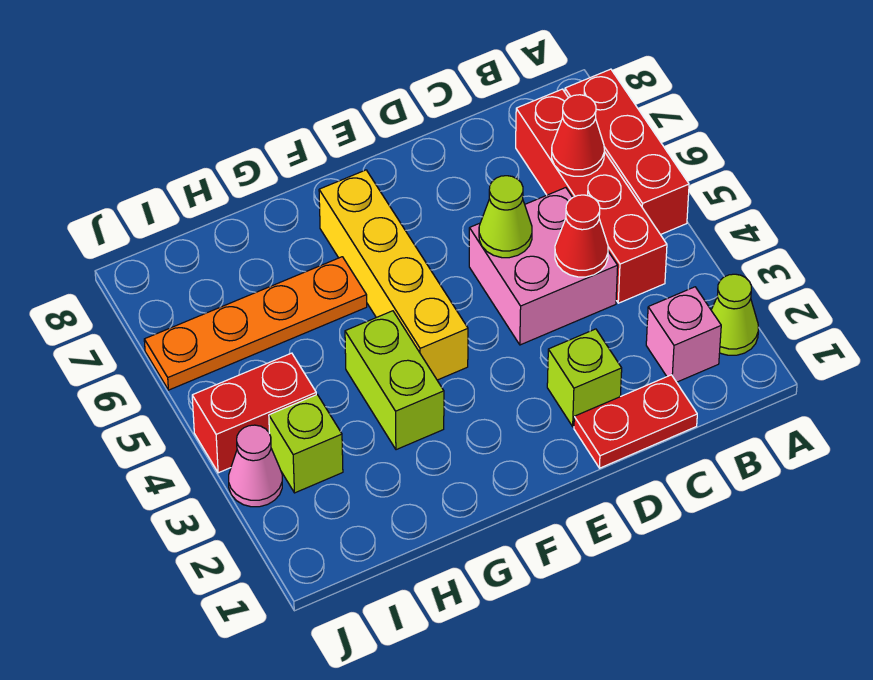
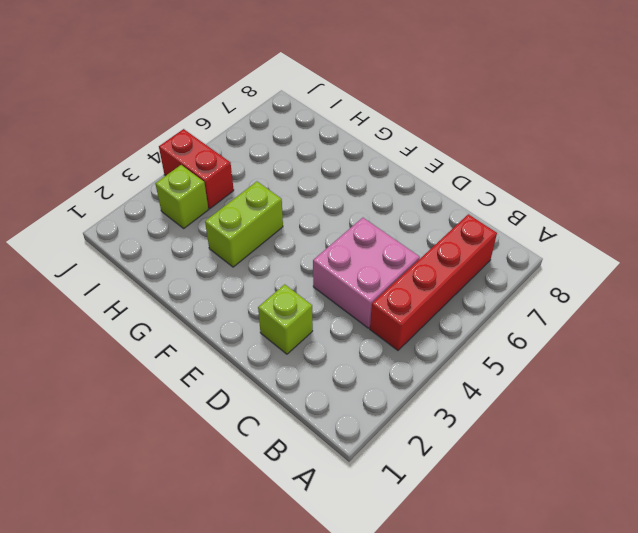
none -> lime cone A2 level 1
none -> red brick A5:A7 level 1
none -> pink brick B2 level 1

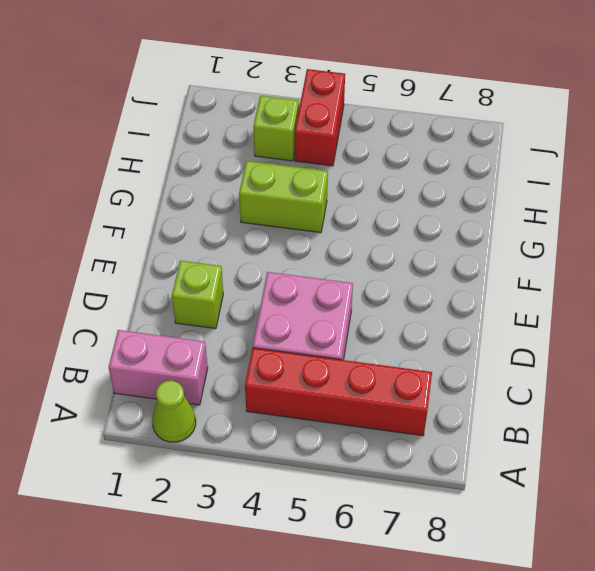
pink brick B1:B2 level 1 -> pink brick B2 level 1
none -> red brick A5:A7 level 1
none -> red plate C1:D1 level 1
none -> yellow brick F4:F7 level 1

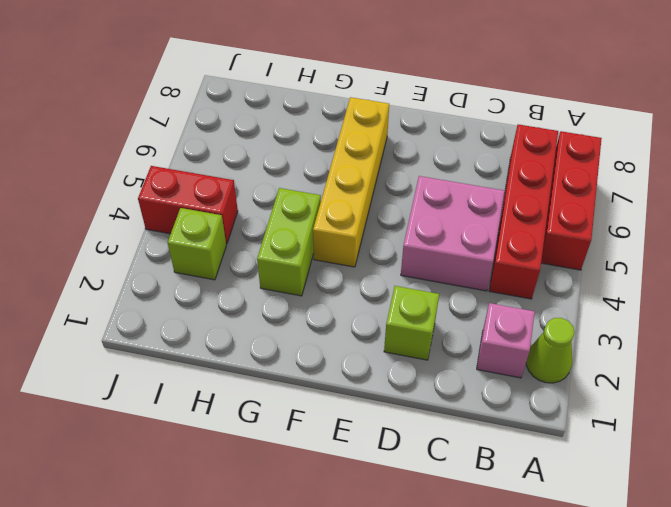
none -> red plate C1:D1 level 1
none -> orange plate G6:J6 level 1
none -> pink cone J3 level 1

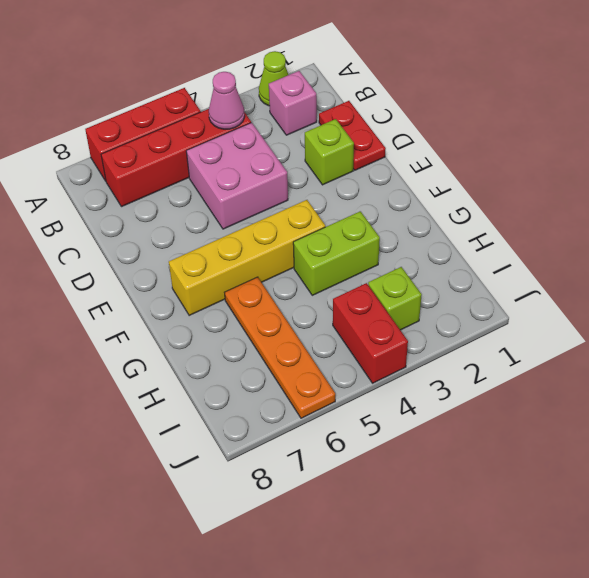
pink cone B4 level 2 -> pink cone J3 level 1
none -> red cone B6 level 2
none -> red cone C4 level 2
none -> lime cone D5 level 2

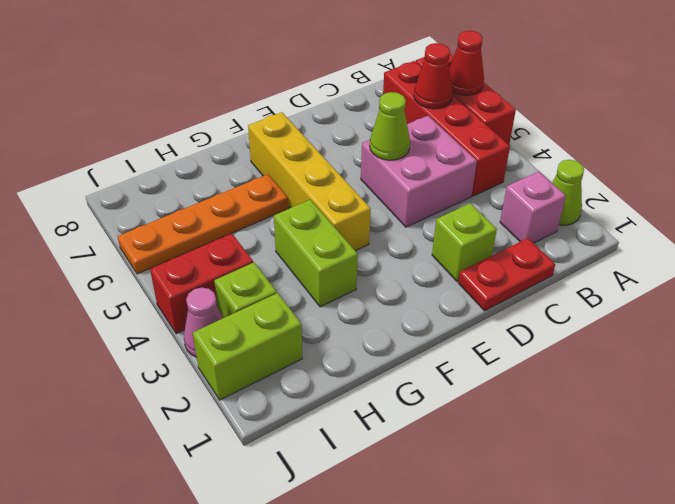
red cone A6 level 2 -> red cone C4 level 2
lime brick I2:J2 level 1 -> none

